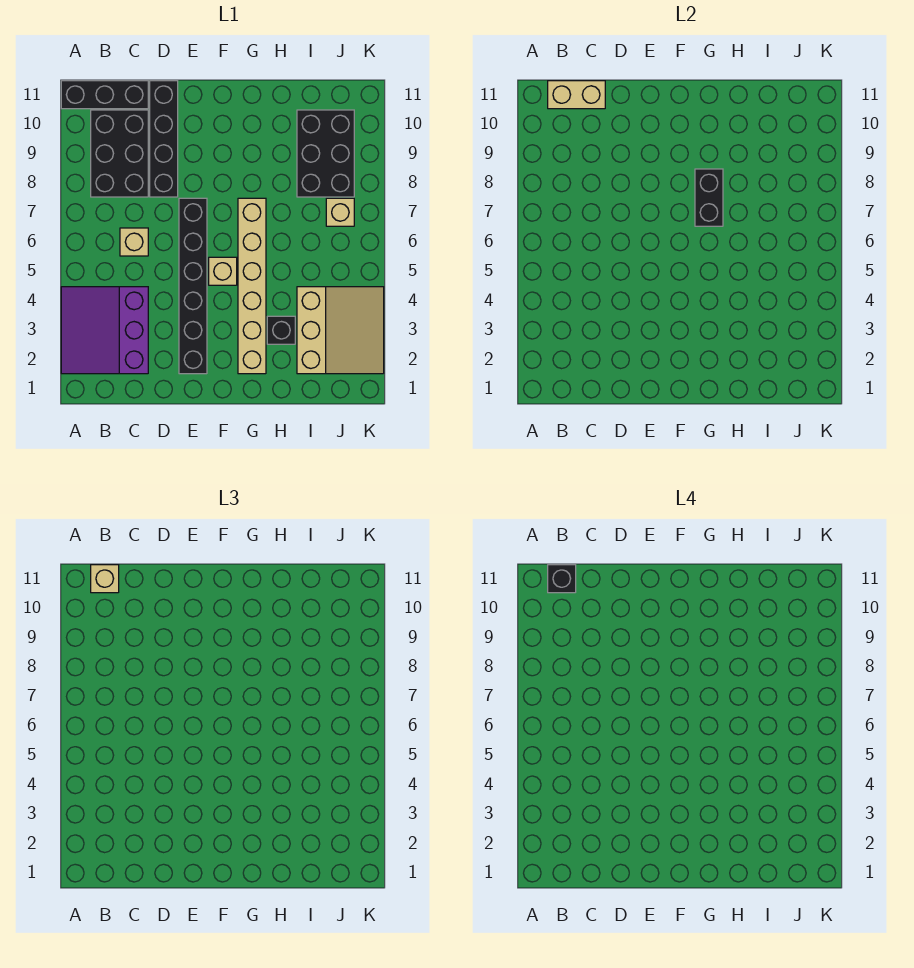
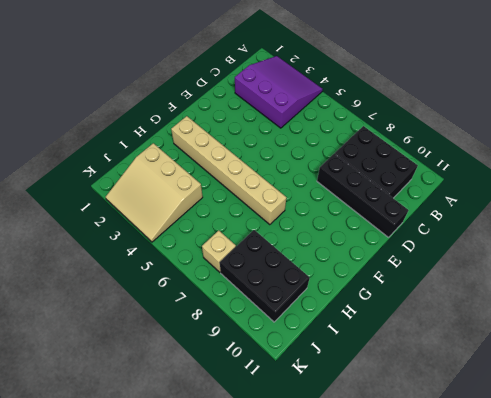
none -> black brick A11:C11 level 1
none -> tan brick C6 level 1
none -> black brick E2:E7 level 1

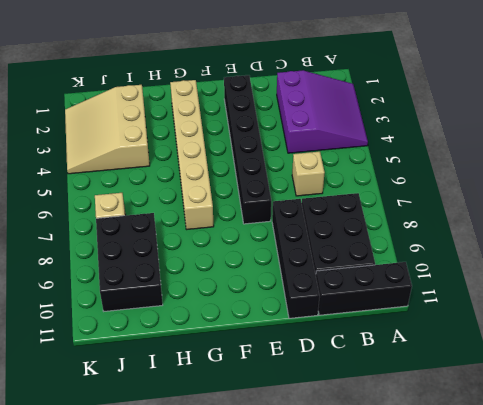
none -> tan brick F5 level 1
none -> black brick H3 level 1
none -> tan brick B11:C11 level 2

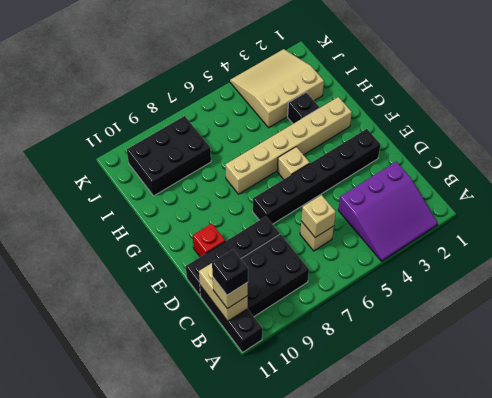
tan brick C6 level 2 -> tan brick J7 level 1
red brick E10 level 1 -> none
none -> black brick G7:G8 level 2

